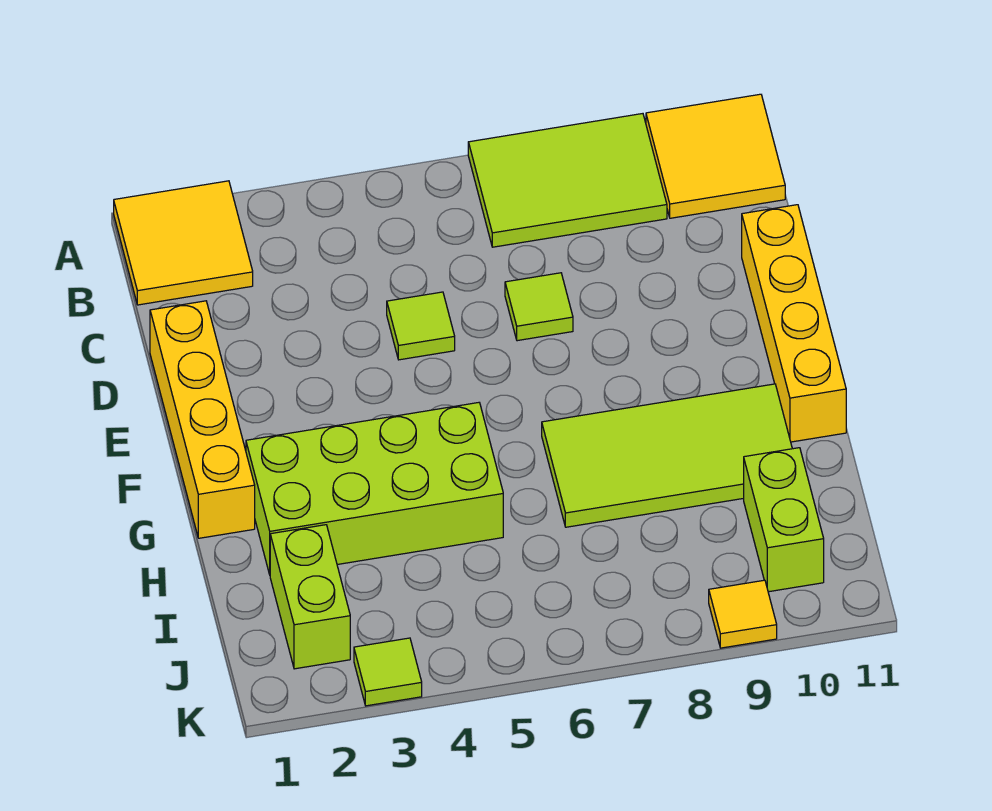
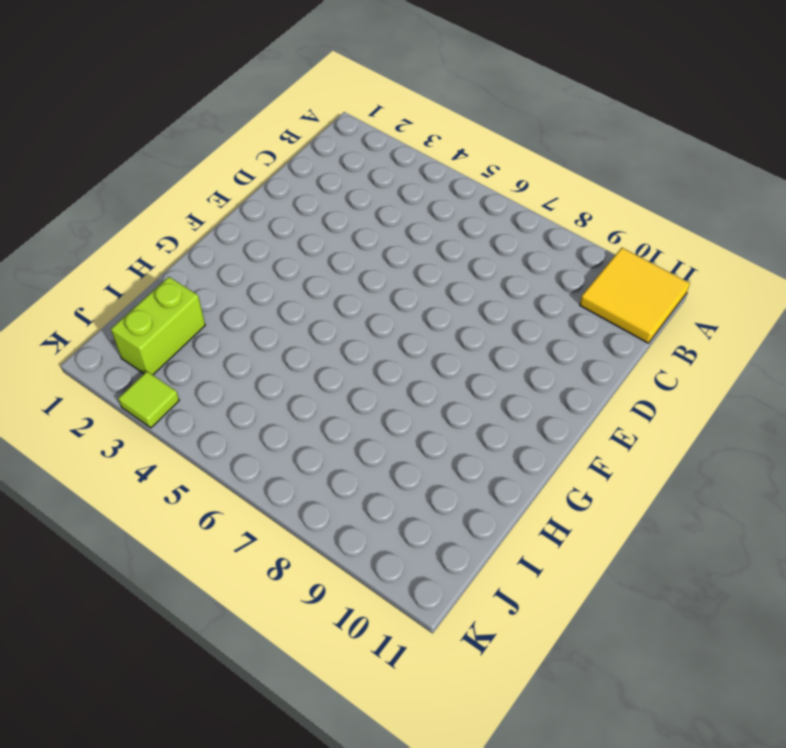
none -> yellow tile A1:B2 level 1
none -> lime tile A7:B9 level 1
none -> yellow brick D1:G1 level 1

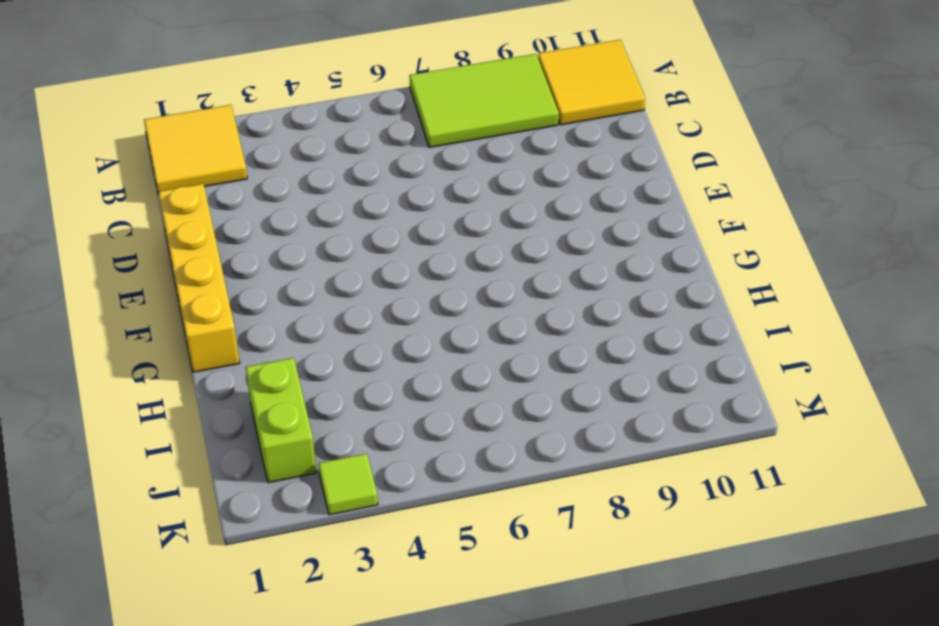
none -> lime tile D5 level 1
none -> lime tile D7 level 1
none -> yellow brick D11:G11 level 1

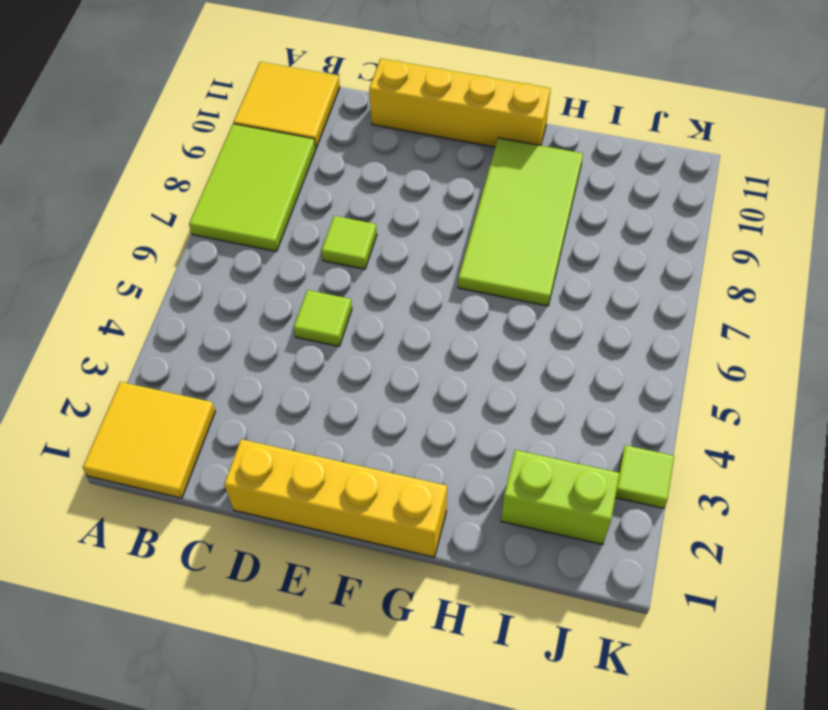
none -> lime brick G2:H5 level 1
none -> lime brick I10:J10 level 1
none -> yellow tile K9 level 1

